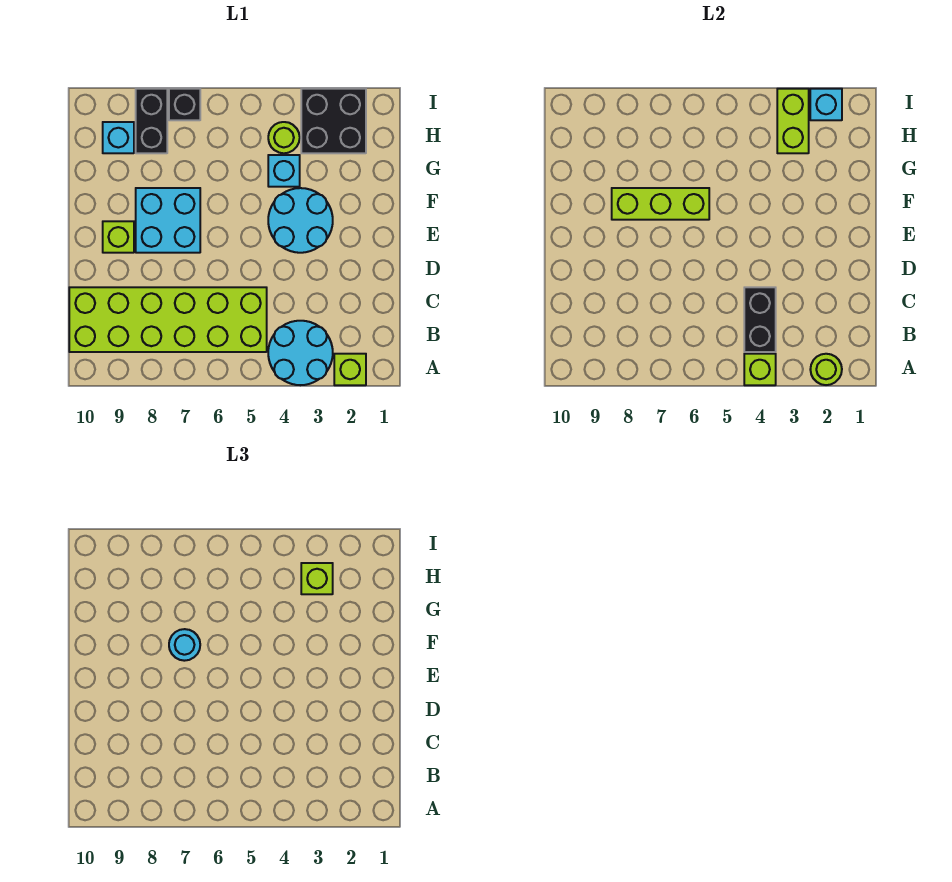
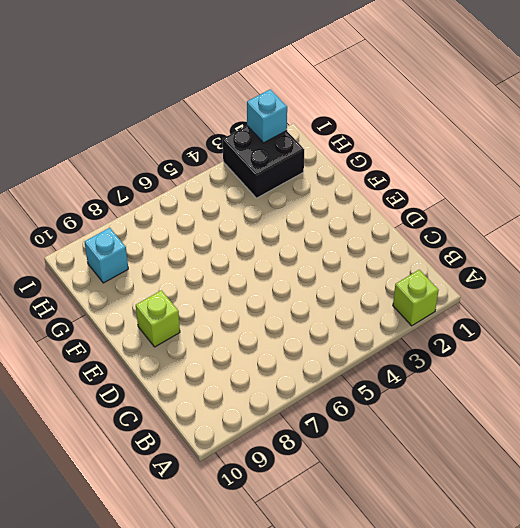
none -> cyan round brick A3:B4 level 1
none -> lime brick B5:C10 level 1
none -> cyan round brick E3:F4 level 1

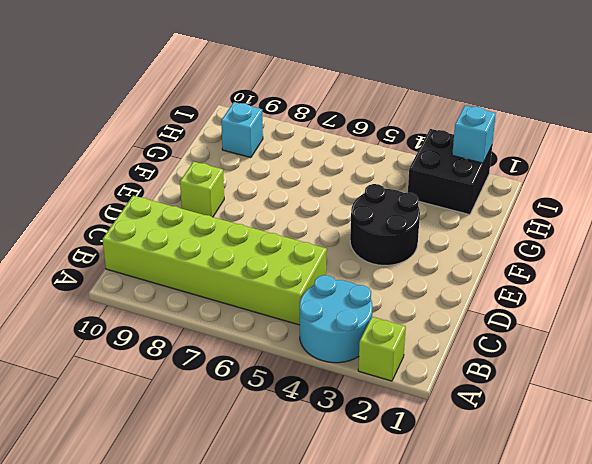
black round brick E3:F4 level 1 -> cyan round brick E3:F4 level 1
none -> cyan brick E7:F8 level 1
none -> cyan brick G4 level 1
none -> lime round brick H4 level 1

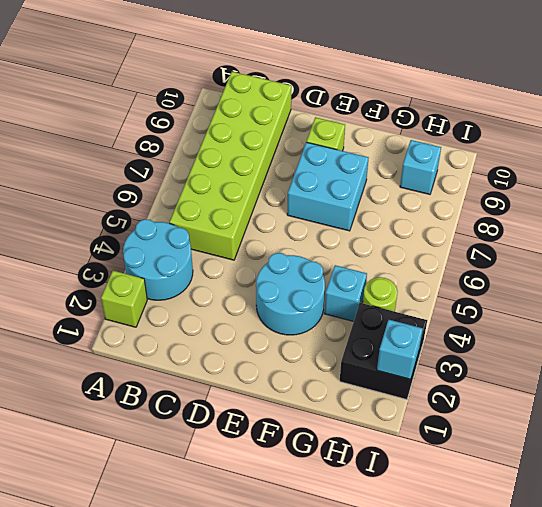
none -> black brick H8:I8 level 1
none -> black brick I7 level 1
none -> lime round brick A2 level 2

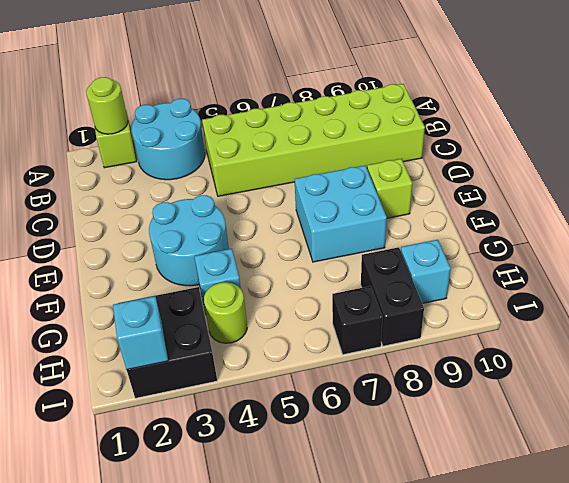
none -> lime brick A4 level 2
none -> black brick B4:C4 level 2
none -> lime brick F6:F8 level 2

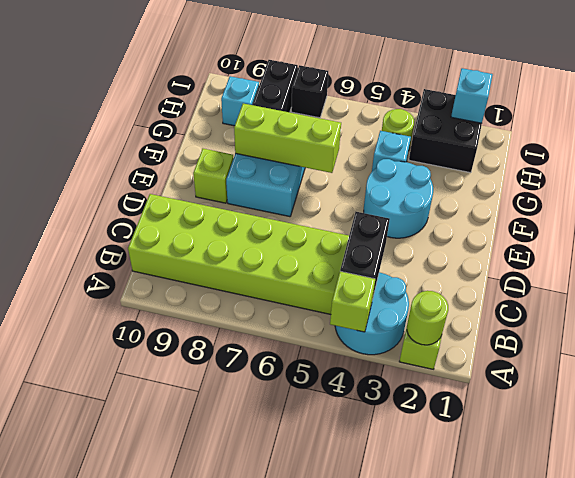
none -> lime brick H3:I3 level 2
none -> cyan round brick F7 level 3
none -> lime brick H3 level 3

